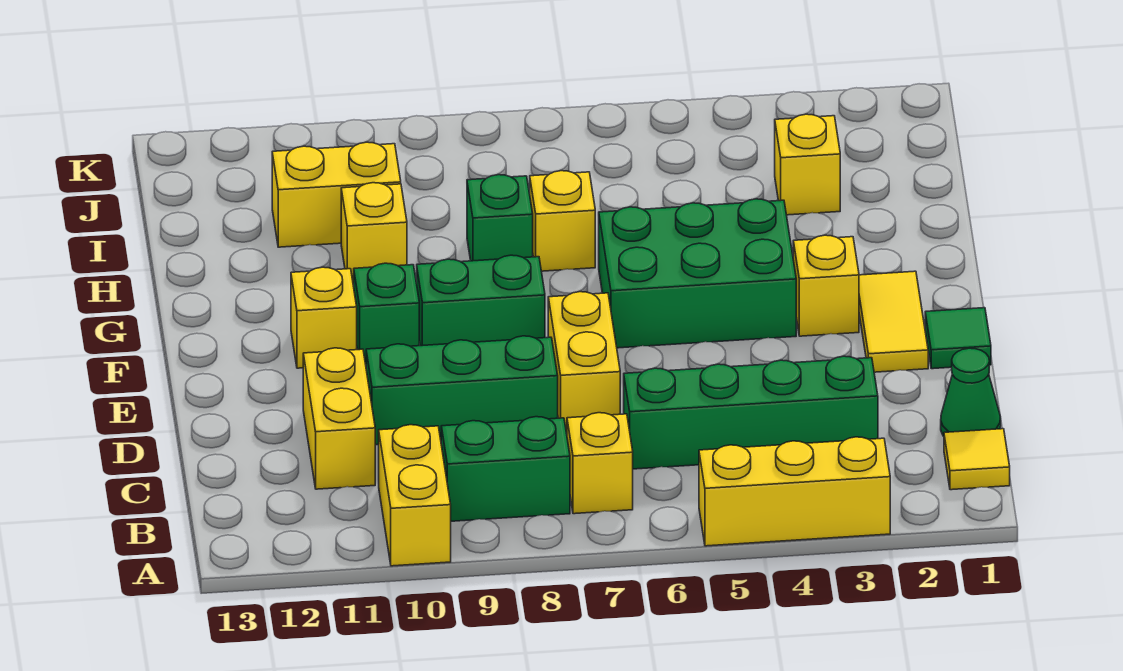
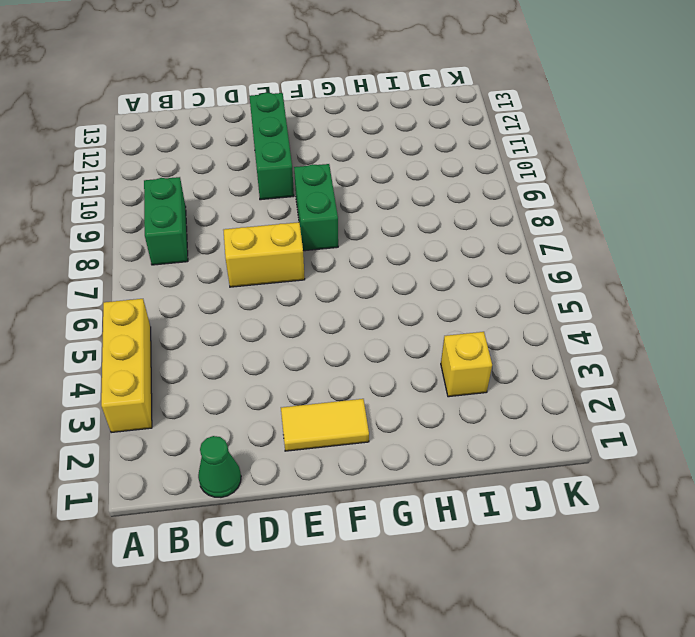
green brick E10:E12 level 1 -> green brick D8:D10 level 1
none -> yellow brick A10:B10 level 1
none -> yellow tile B1 level 1
none -> yellow brick B7 level 1

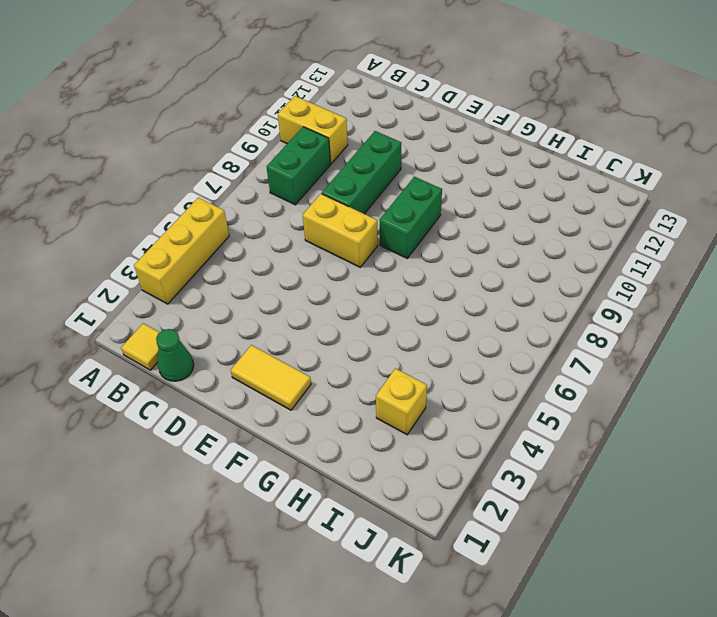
none -> yellow brick B7 level 1
none -> green brick C3:C6 level 1
none -> yellow brick C11:D11 level 1

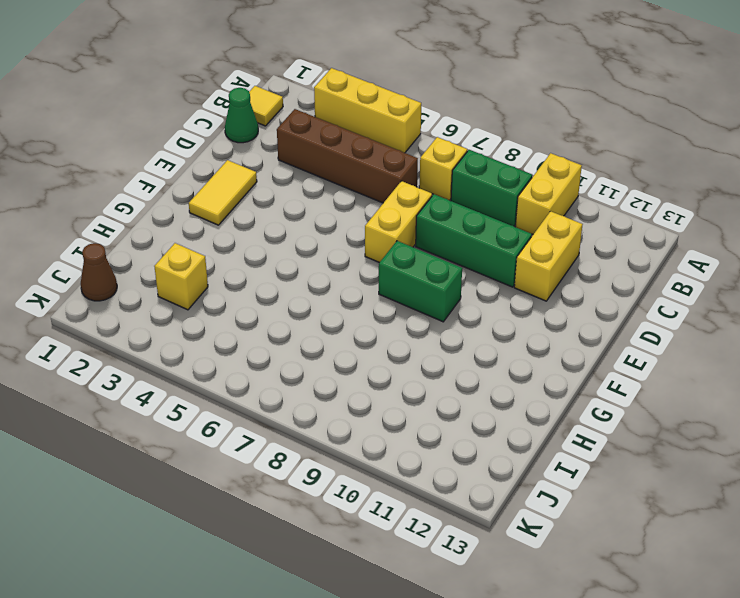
brown brick C3:C6 level 1 -> green brick C3:C6 level 1
brown cone J1 level 1 -> none
none -> green tile E1 level 1
none -> yellow brick F3 level 1
none -> green brick F4:G6 level 1

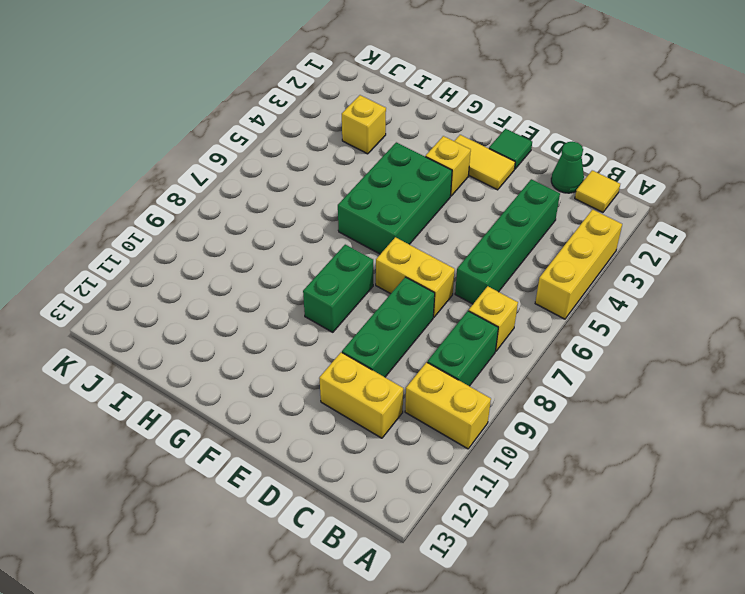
none -> green brick F10 level 1
none -> yellow brick F11 level 1
none -> yellow brick H7 level 1

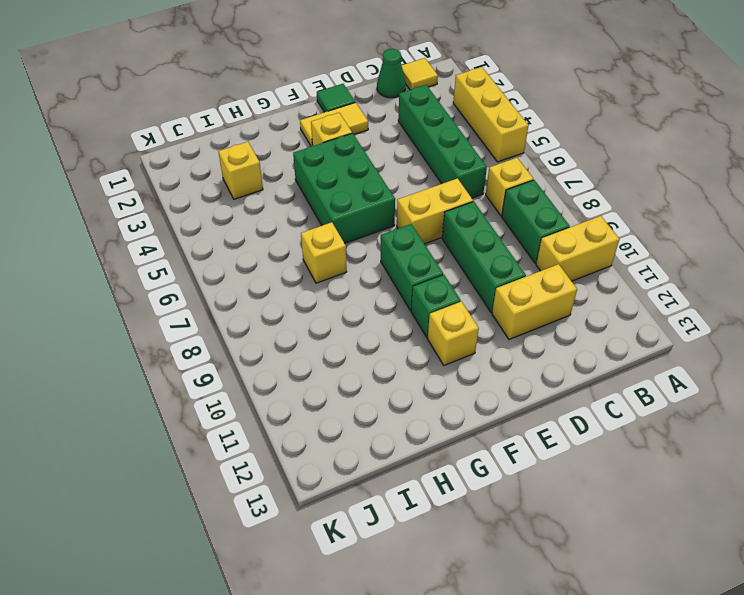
none -> green brick H8 level 1
none -> yellow brick H10 level 1
none -> yellow brick I10:I11 level 1

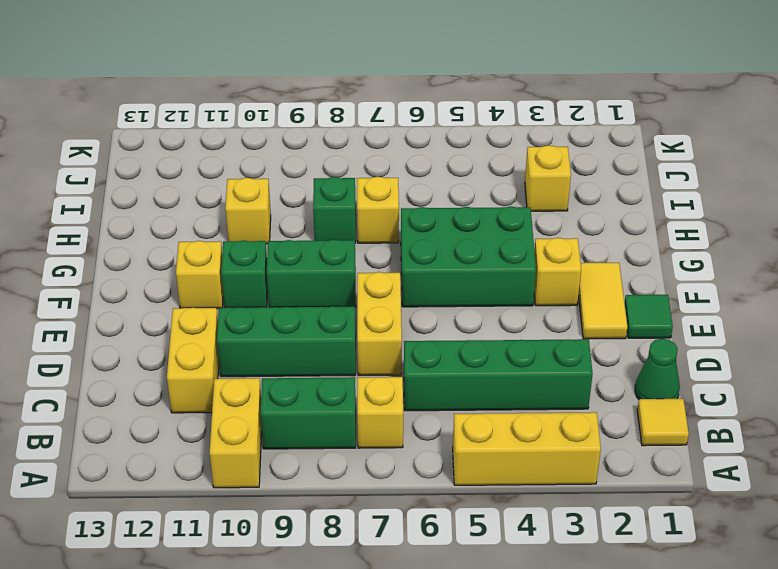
none -> yellow brick I10:I11 level 1

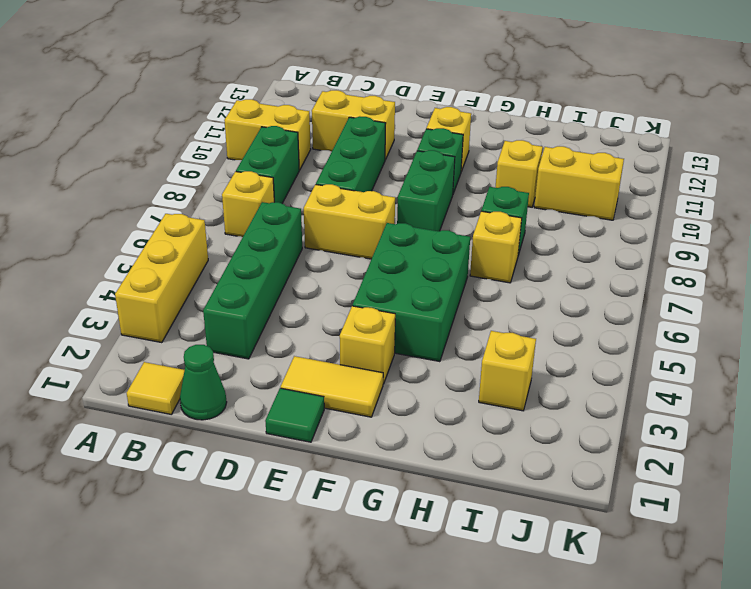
yellow brick I10:J10 level 1 -> yellow brick I10:I11 level 1

